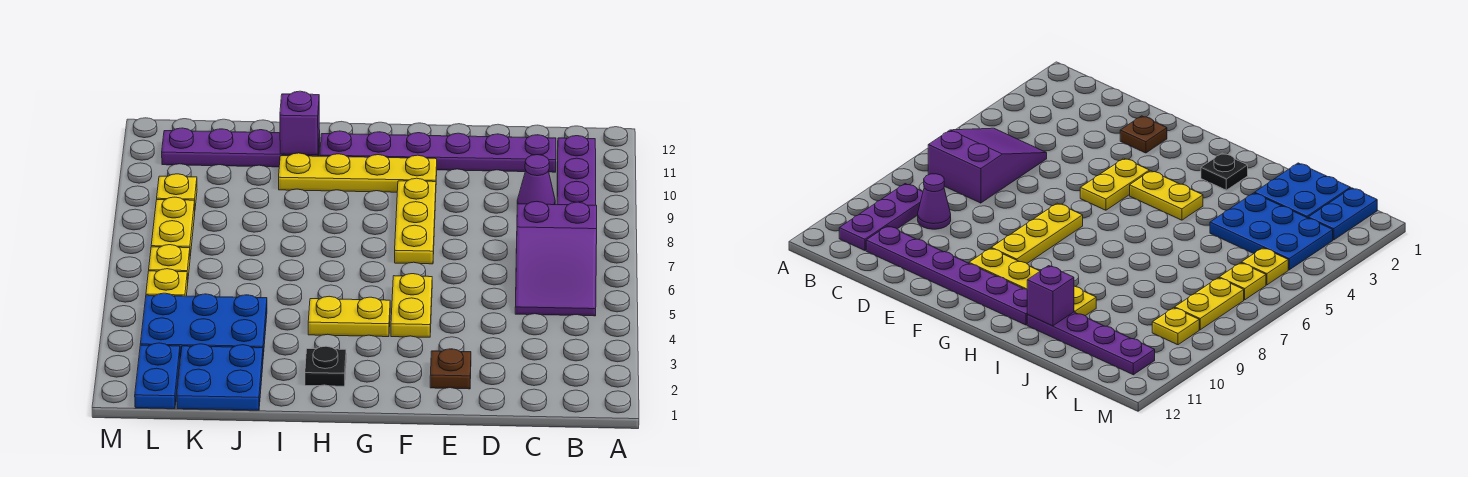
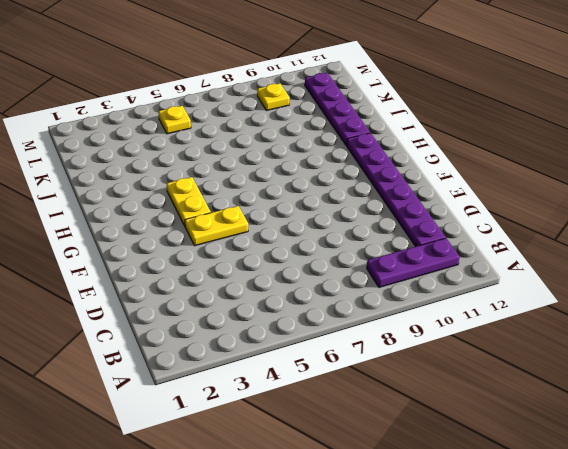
none -> purple slope B5:C7 level 1 top 7
none -> purple cone C9 level 1
none -> brown plate E2 level 1

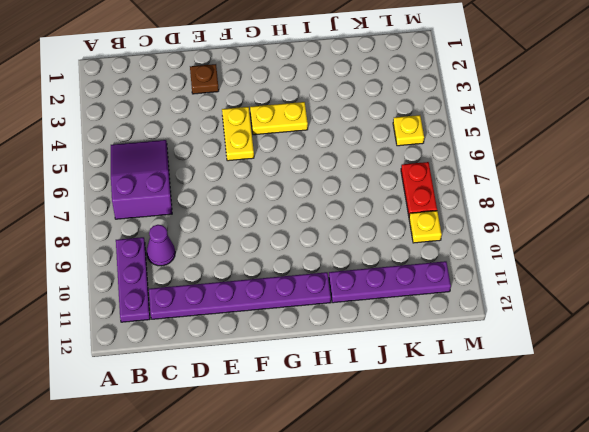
red plate L7:L8 level 1 -> yellow plate L7:L8 level 1
none -> yellow plate F7:F9 level 1
none -> yellow plate F10:I10 level 1
none -> black plate H2 level 1

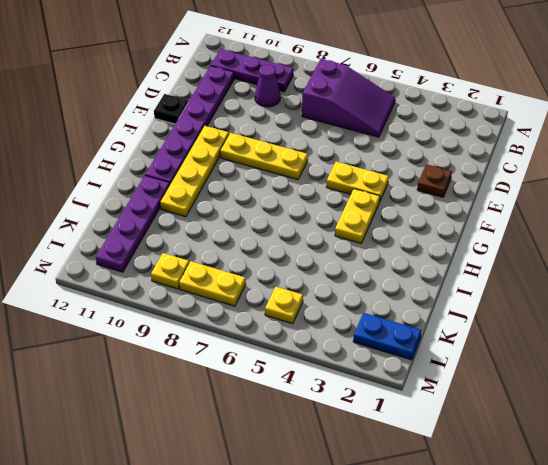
black plate E12 level 1 -> black plate H2 level 1
none -> blue plate J1:K2 level 1
none -> blue plate J3:L4 level 1
none -> yellow plate L6 level 1

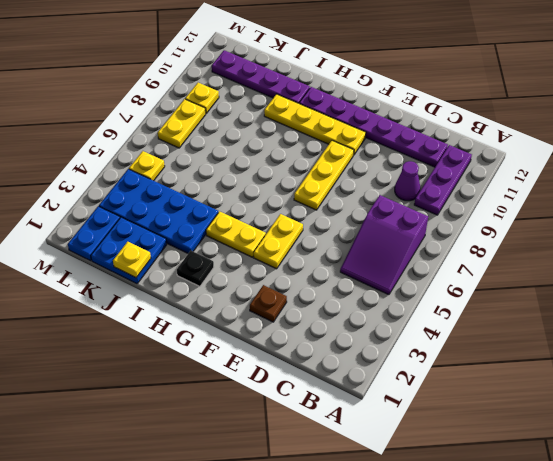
blue plate I3:L4 level 1 -> blue plate J3:L4 level 1
yellow plate J1 level 2 -> yellow plate L6 level 1
none -> purple brick I11 level 2

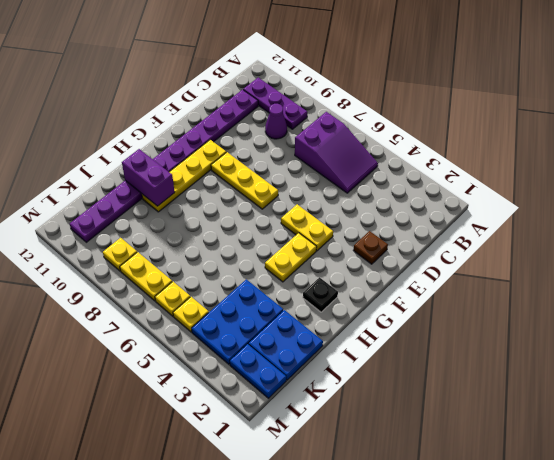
purple brick I10:I11 level 2 -> purple brick I11 level 2

